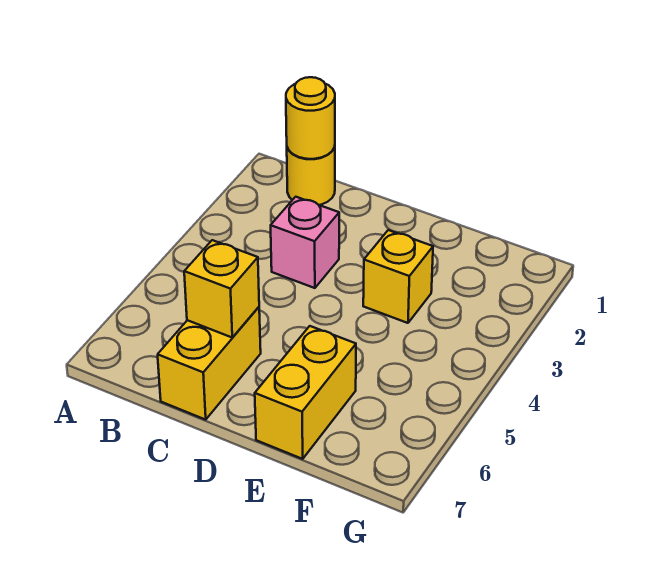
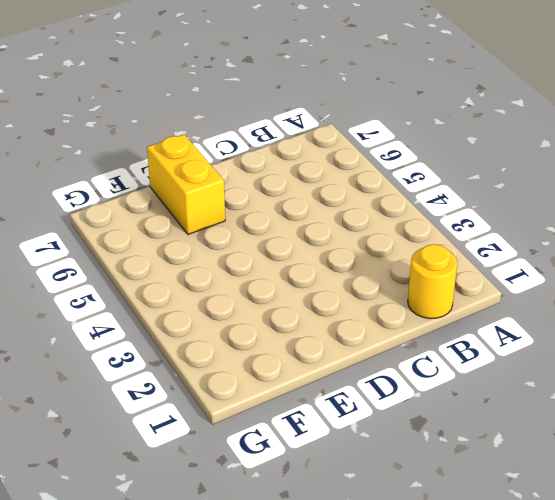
none -> pink brick C3 level 1
none -> yellow brick C6:C7 level 1

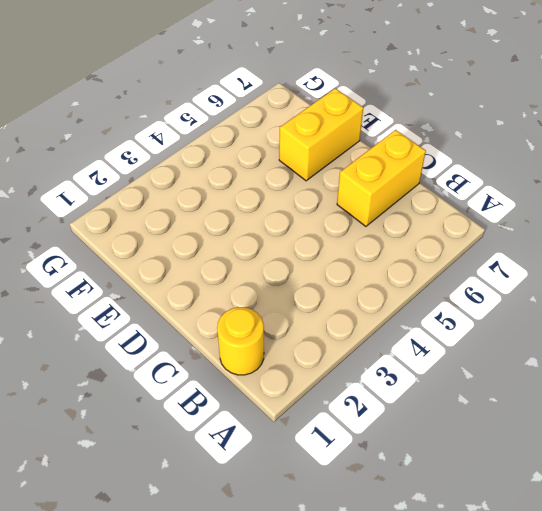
none -> pink brick C3 level 1
none -> yellow brick E3 level 1

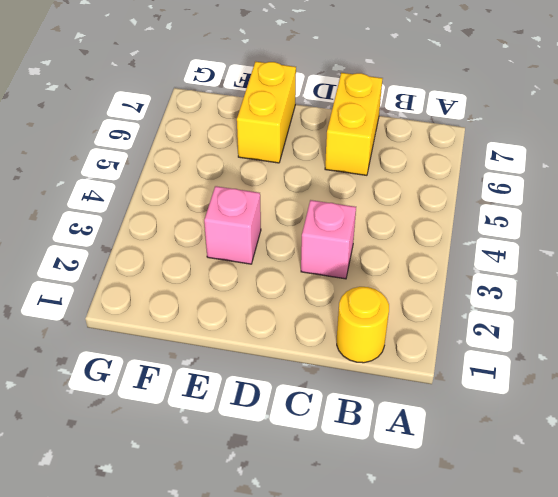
pink brick E3 level 1 -> yellow brick E3 level 1
none -> yellow round brick B1 level 2
none -> yellow brick C6 level 2

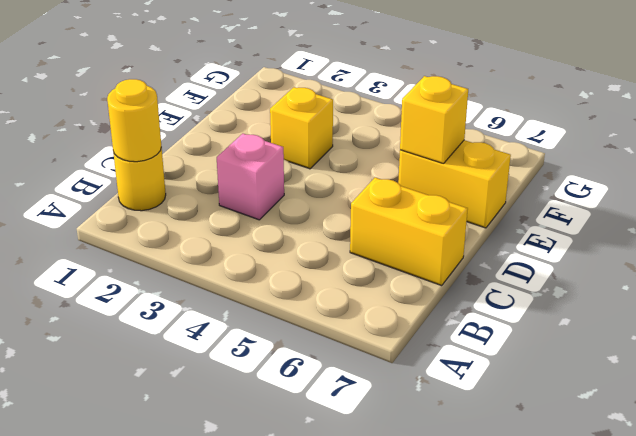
yellow brick E6 level 2 -> yellow brick C6 level 2

